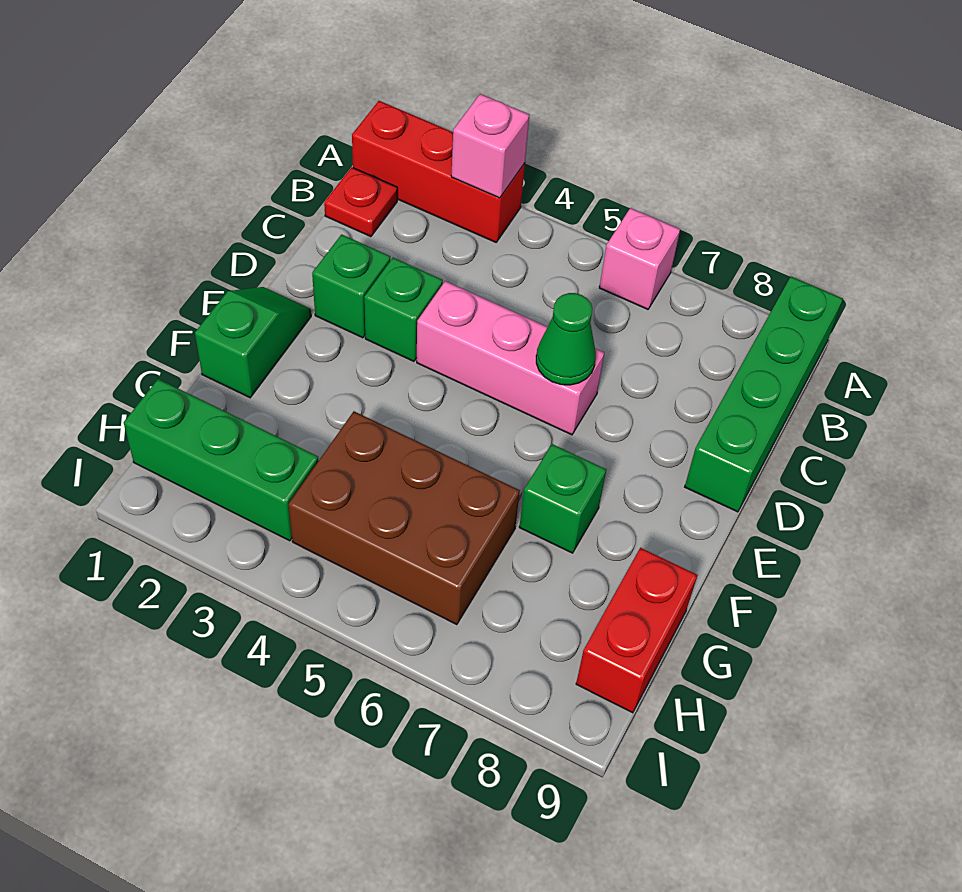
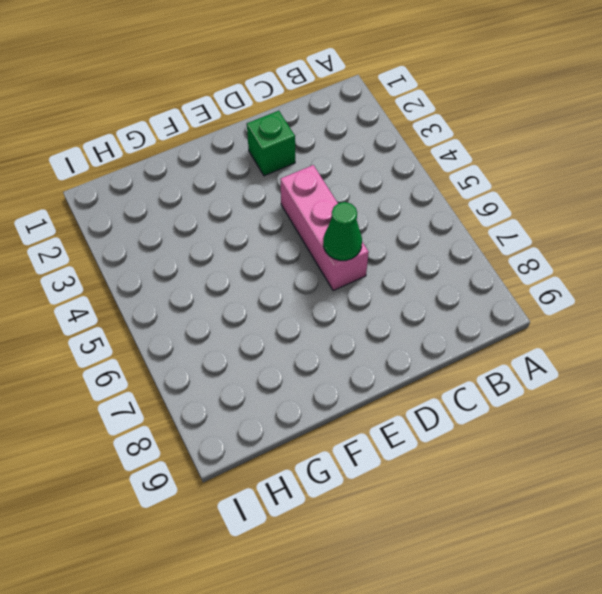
none -> red brick A1:A3 level 1
none -> pink brick A6 level 1
none -> green brick A9:D9 level 1

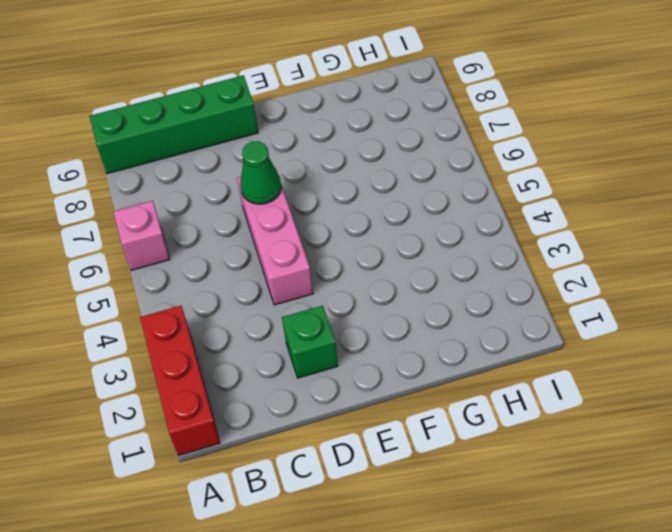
none -> red plate B1 level 1
none -> green brick D3 level 1
none -> green slope E1:F1 level 1 top F

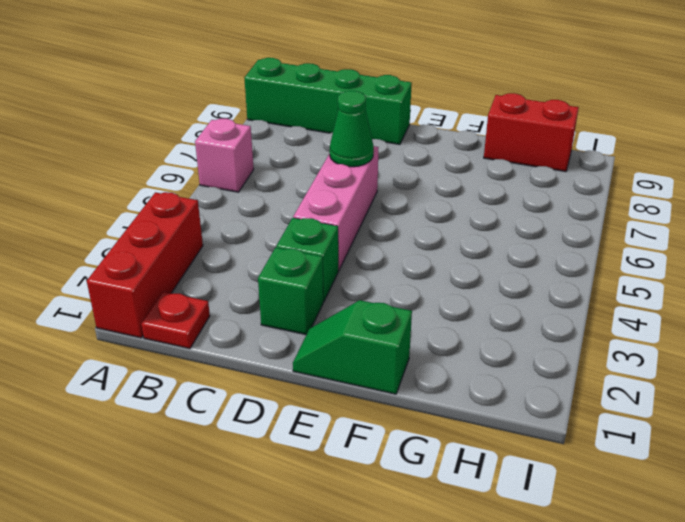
none -> green brick F7 level 1
none -> brown brick G4:H6 level 1
none -> green brick H1:H3 level 1

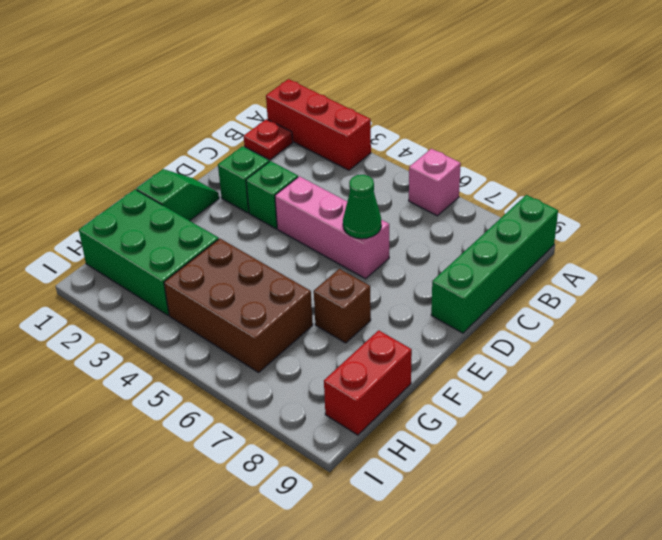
brown brick F7 level 1 -> green brick F7 level 1
green brick G1:H3 level 1 -> green brick H1:H3 level 1
none -> pink brick A3 level 2

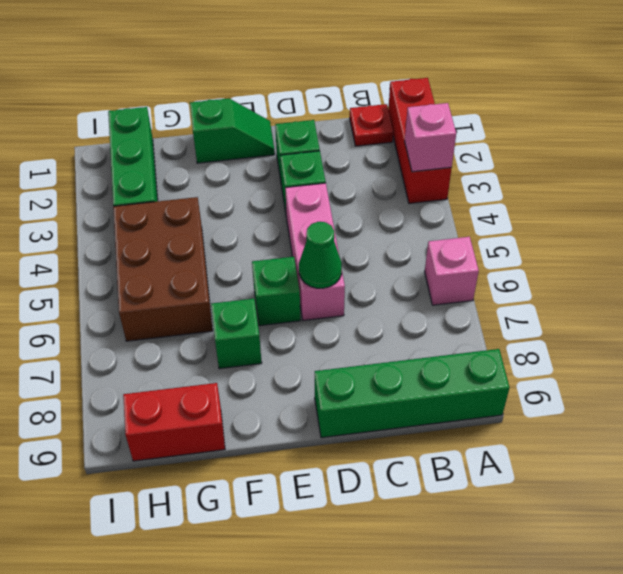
green brick E6 level 1 -> none

